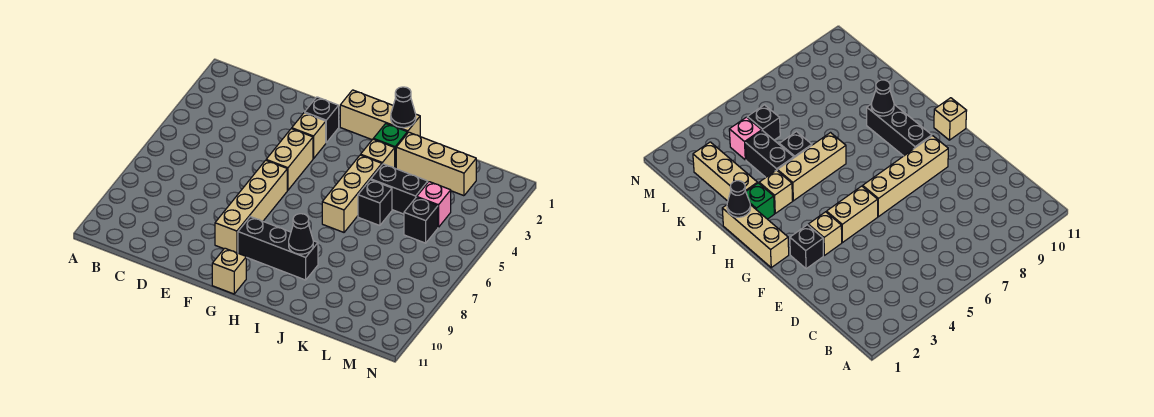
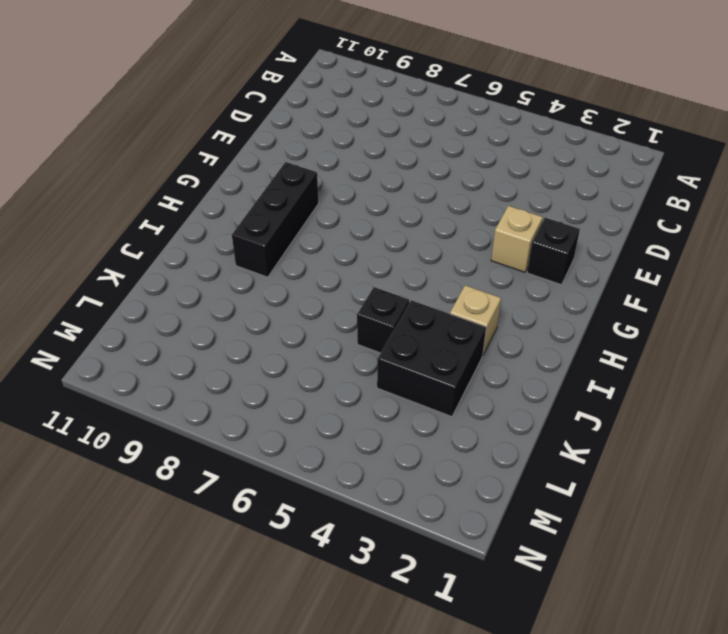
black brick J3:K4 level 1 -> black brick J4:K4 level 1
none -> tan brick F4:F5 level 1
none -> tan brick F6:F9 level 1
none -> tan brick G1:I1 level 1

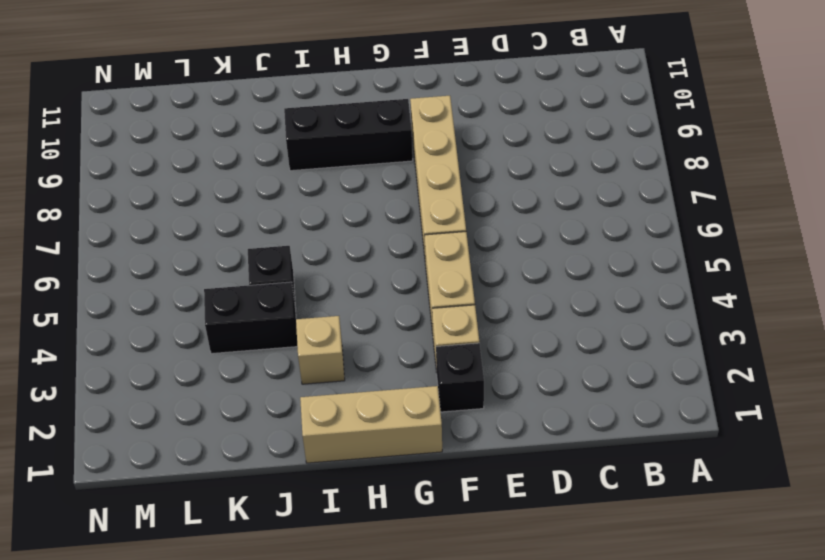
none -> tan brick G11 level 1
none -> green brick I2 level 1
none -> tan brick I4:I6 level 1

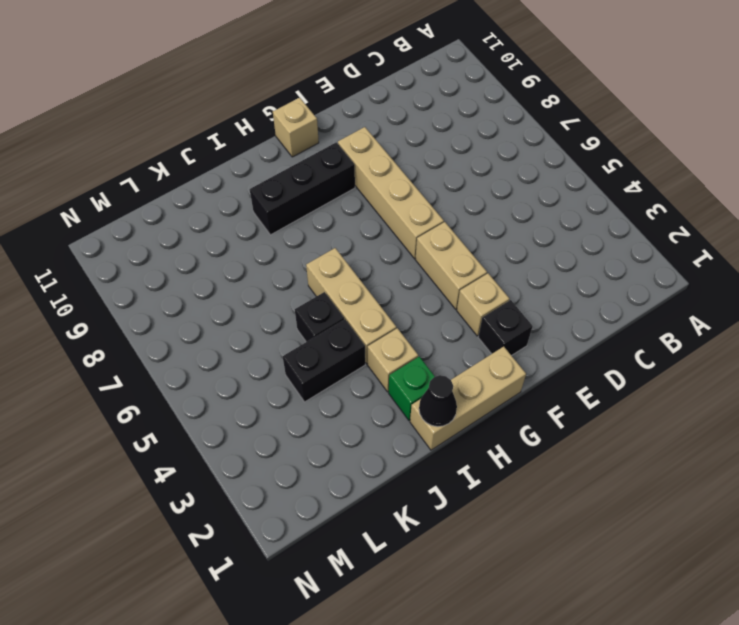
none -> tan brick J2:L2 level 1
none -> pink brick L4 level 1
none -> black brick L5 level 1

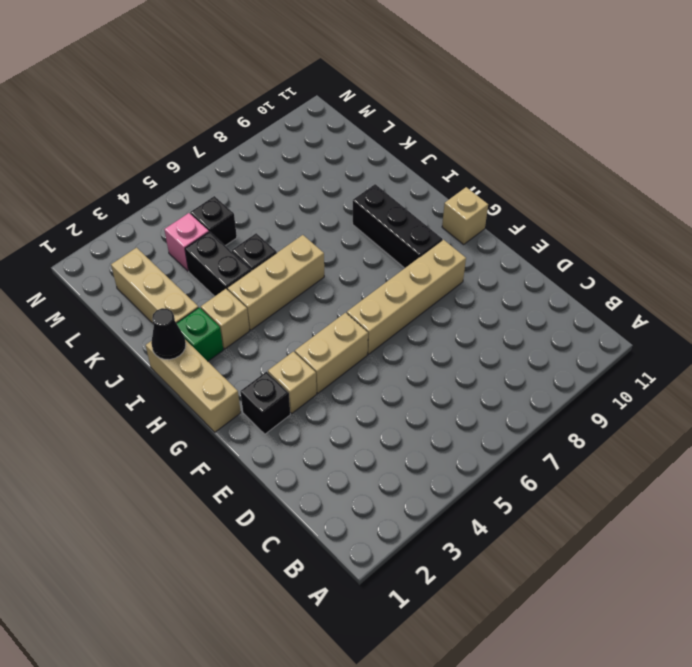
none -> black cone I9 level 2

